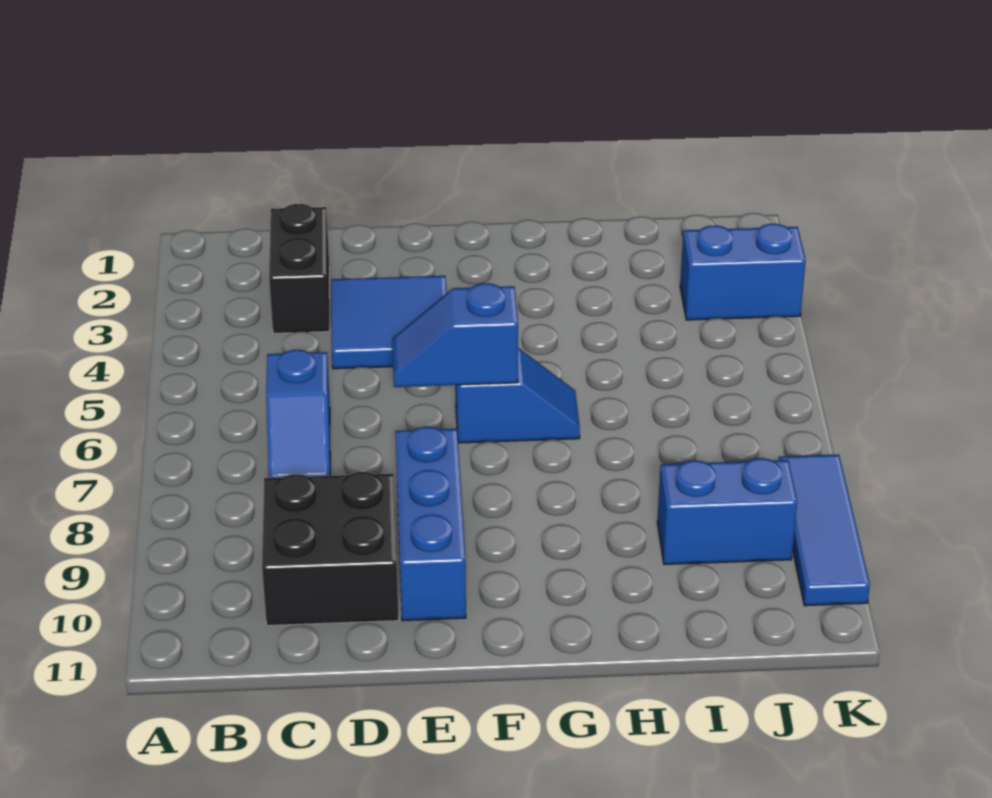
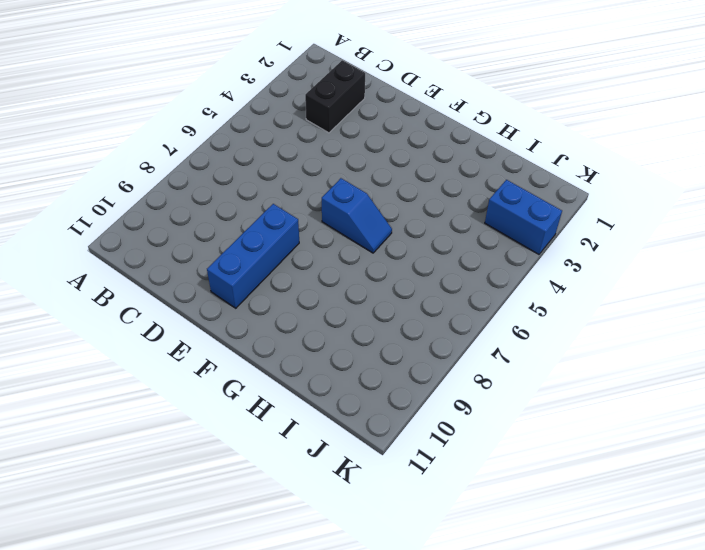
none -> blue slope C6:C7 level 1 top 6
none -> black brick C9:D10 level 1

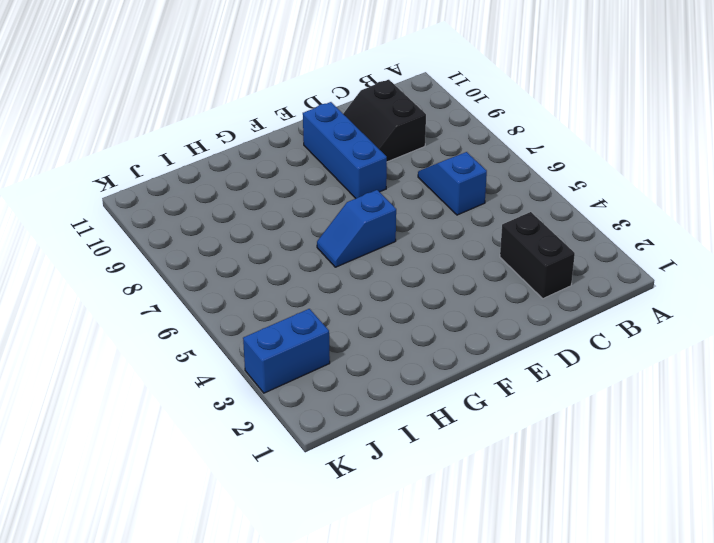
black slope C9:D10 level 1 top C -> black brick C9:D10 level 1
none -> blue tile D3:E4 level 1
none -> blue brick I9:J9 level 1

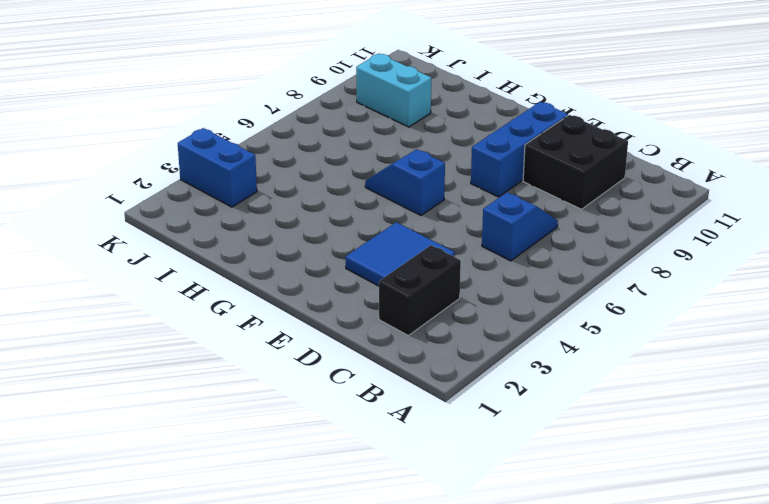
cyan brick I9:J9 level 1 -> blue brick I9:J9 level 1
none -> blue tile K8:K10 level 1
none -> blue slope E6:F6 level 2 top F

